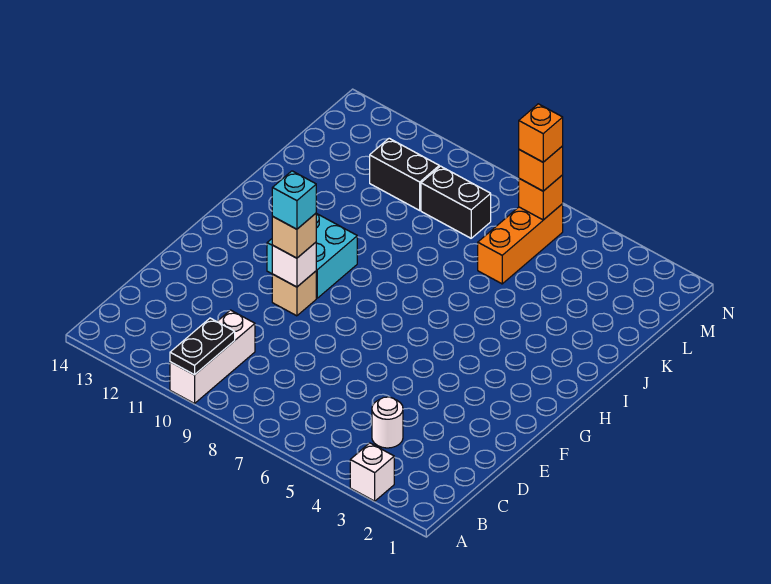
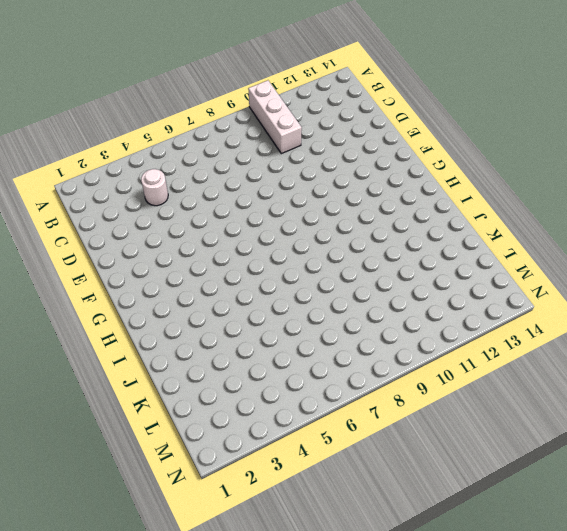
none -> white brick A3 level 1
none -> tan brick F10 level 1
none -> cyan brick G10:H11 level 1

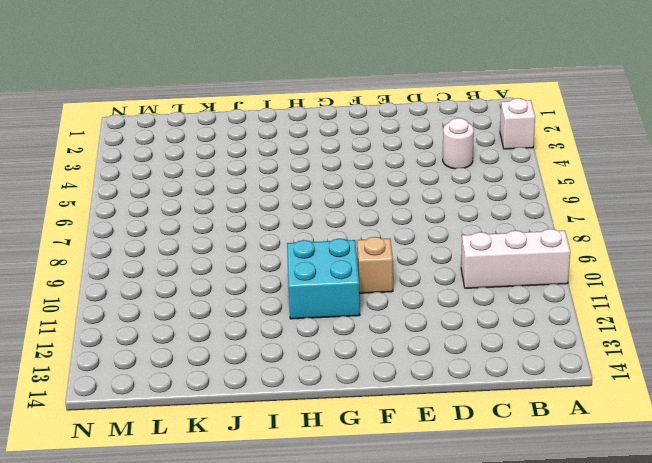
none -> orange brick K6:M6 level 1
none -> black brick L8:L9 level 1
none -> black brick L10:L11 level 1

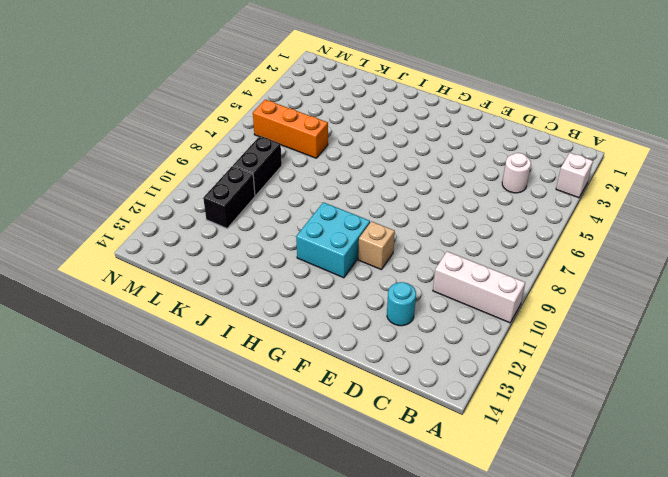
cyan round brick D12 level 1 -> none
none -> black plate A10:B10 level 2
none -> white brick F10 level 2
none -> orange brick M6 level 2

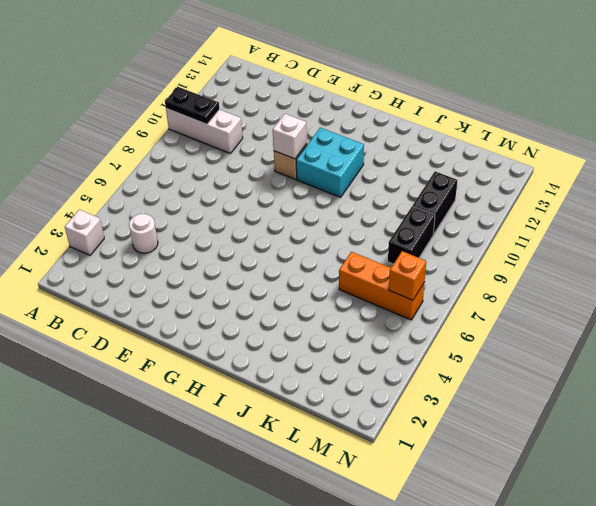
none -> tan brick F10 level 3
none -> orange brick M6 level 3
none -> cyan brick F10 level 4

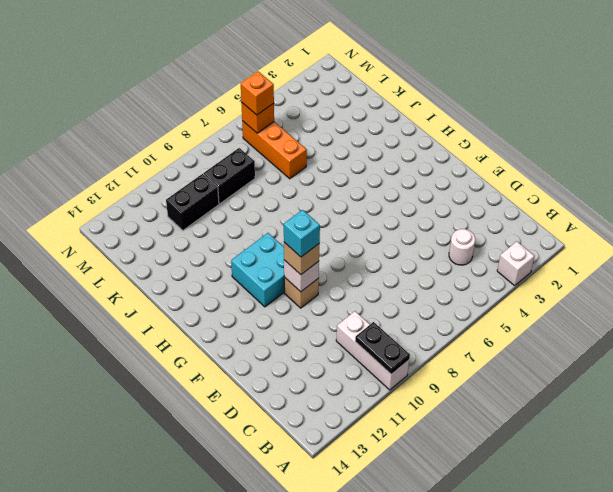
none -> orange brick M6 level 4

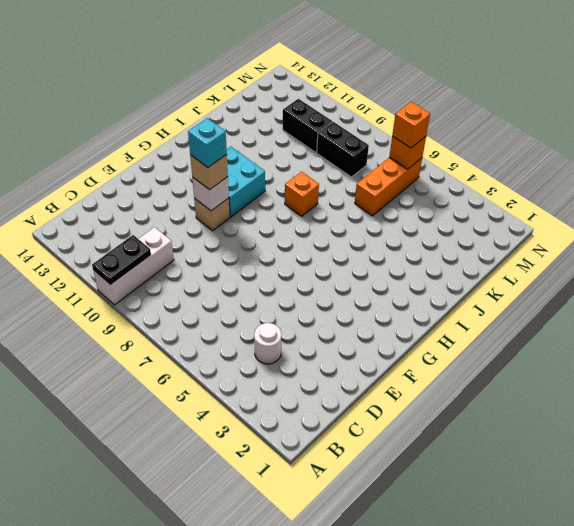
orange brick I8 level 1 -> orange brick M6 level 4
none -> white brick A3 level 1

